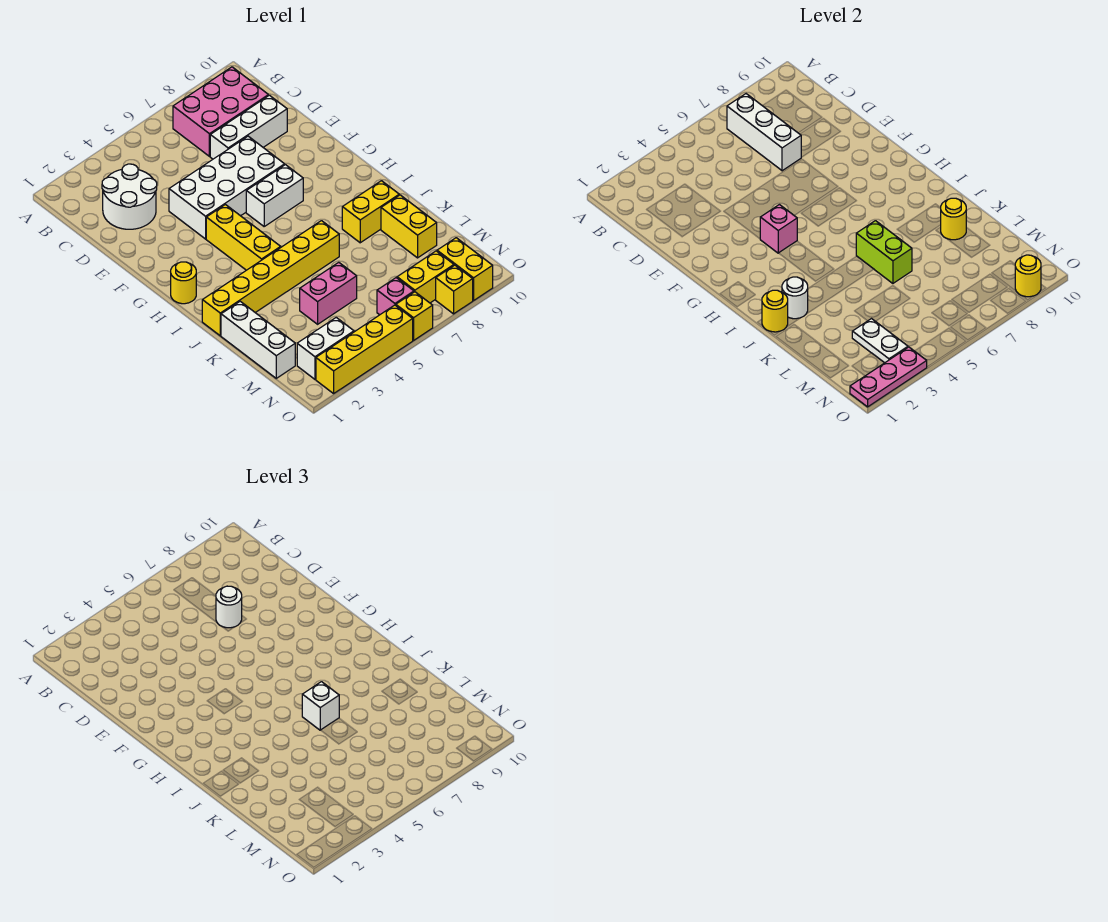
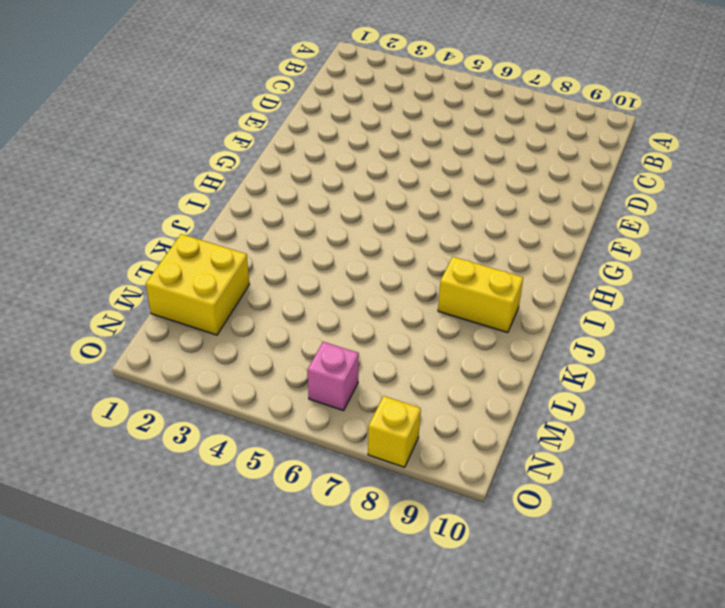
yellow brick L1:M2 level 1 -> white brick K1:M1 level 1
none -> pink brick B7:C9 level 1
none -> white round brick C2:D3 level 1
none -> white brick D7:D9 level 1
none -> white brick E4:F7 level 1

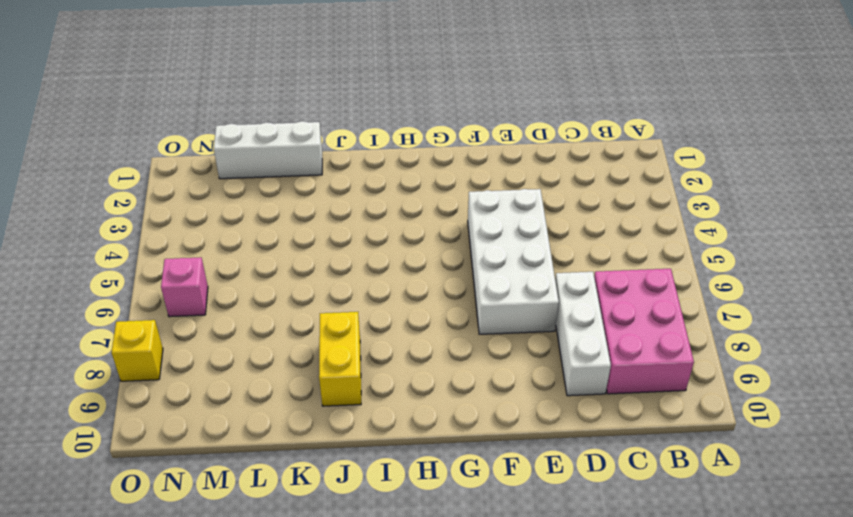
none -> white round brick C2:D3 level 1
none -> yellow brick G4:I4 level 1
none -> white brick G6:G7 level 1
none -> yellow round brick H1 level 1

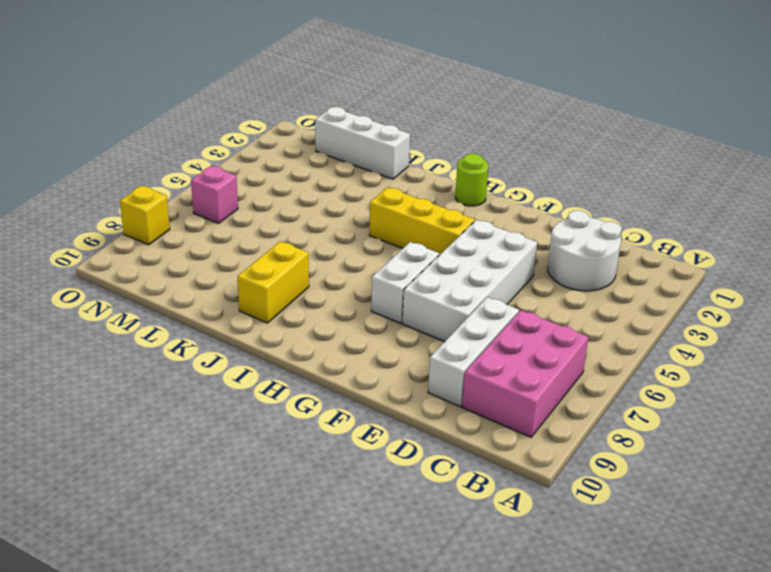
lime round brick H1 level 1 -> yellow round brick H1 level 1
none -> yellow brick J1:J6 level 1
none -> yellow brick K9:L9 level 1
none -> pink brick L4:L5 level 1
none -> white brick N2:N3 level 1

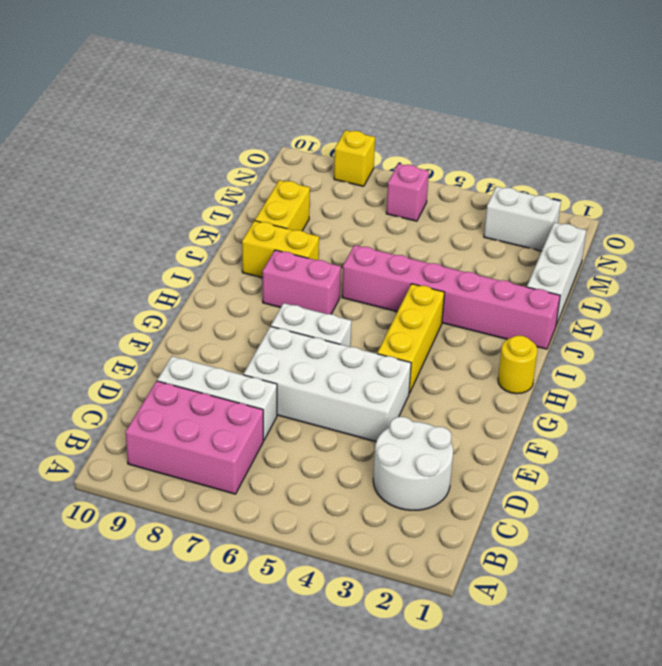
pink brick I7:I8 level 1 -> pink brick L4:L5 level 1
pink brick J1:J6 level 1 -> yellow brick J1:J6 level 1
none -> yellow brick N7:N8 level 1
none -> yellow brick N9:O9 level 1
none -> yellow brick O2:O5 level 1
none -> yellow brick O6 level 1

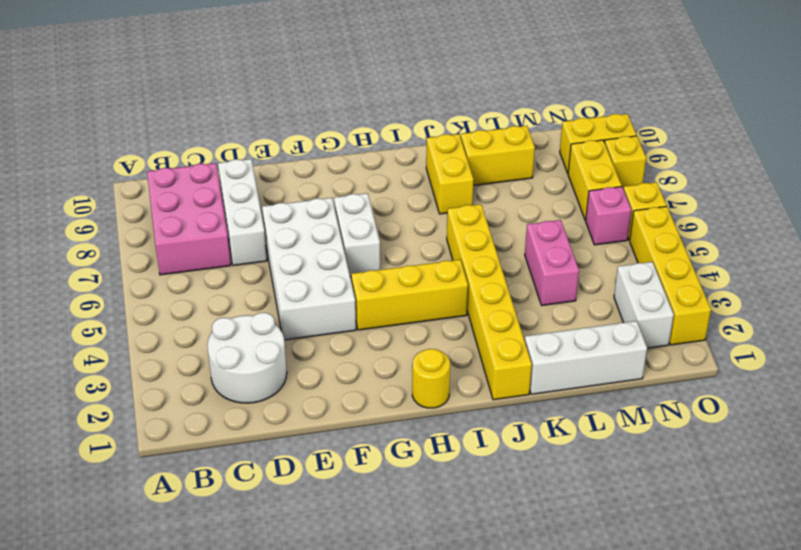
none -> white brick B7:D7 level 2
none -> pink brick G4 level 2
none -> yellow round brick J1 level 2
none -> white round brick J2 level 2

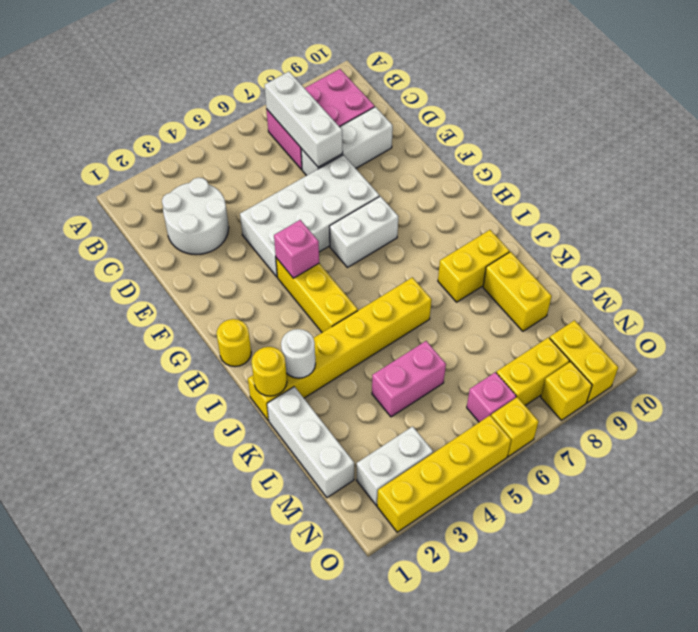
none -> lime brick J6:K6 level 2
none -> yellow round brick K9 level 2
none -> white plate M3:N3 level 2
none -> pink plate O1:O3 level 2

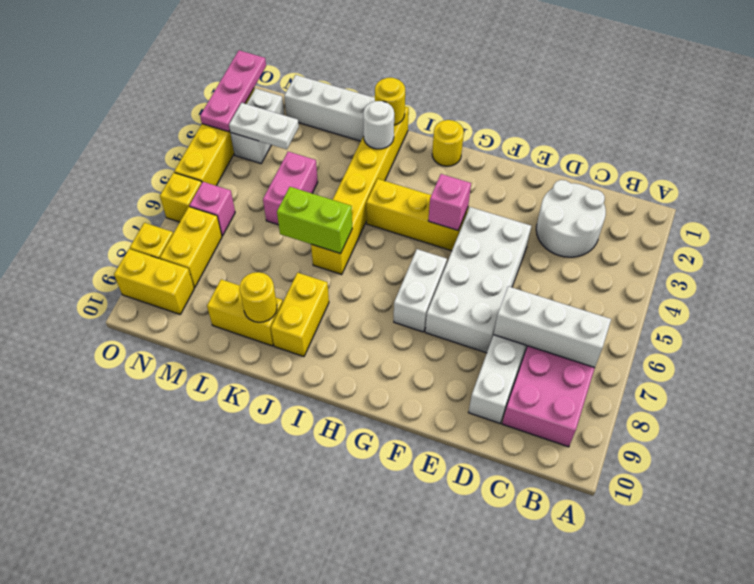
none -> yellow round brick O9 level 2
none -> white round brick D7 level 3
none -> white brick J6 level 3

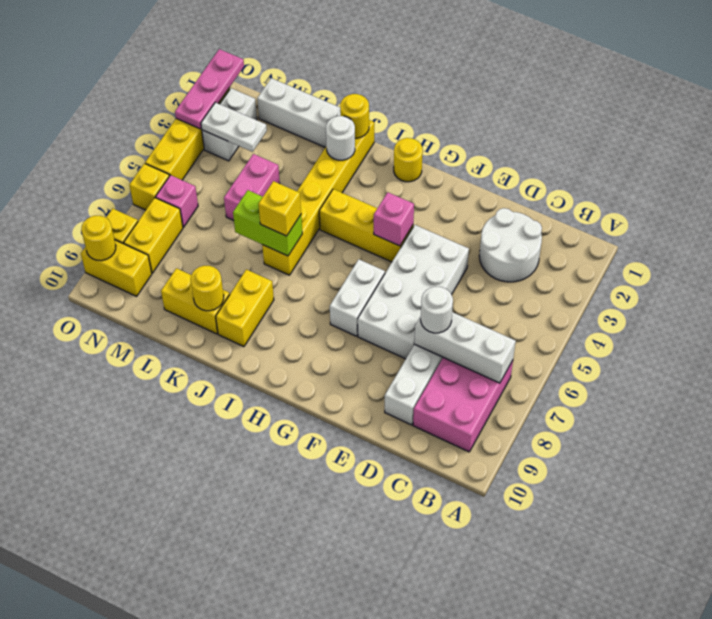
yellow brick J6 level 3 -> white brick J6 level 3

